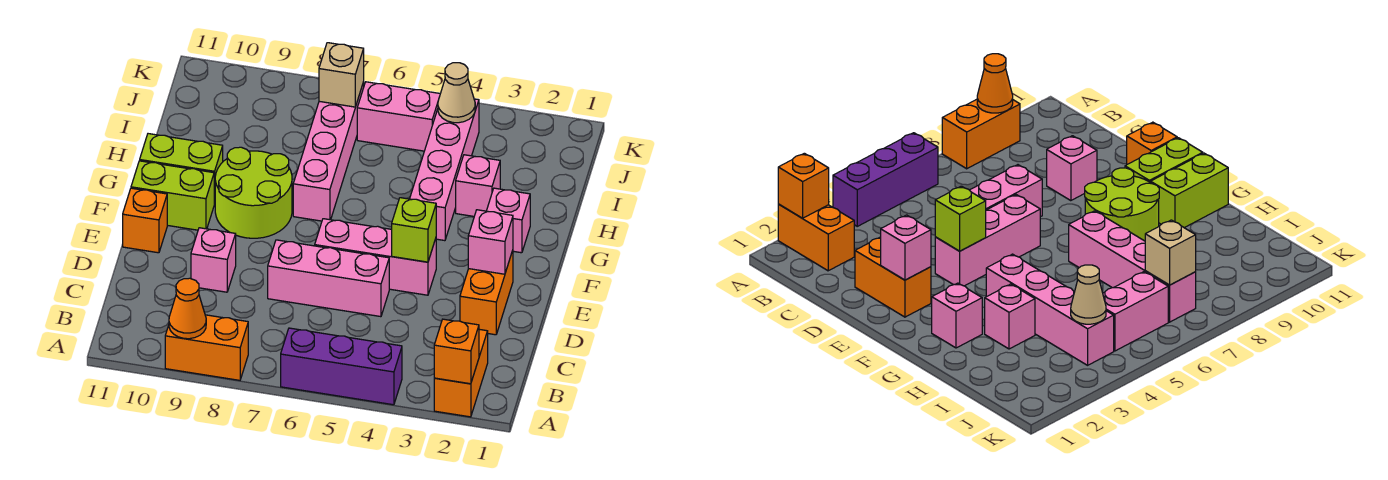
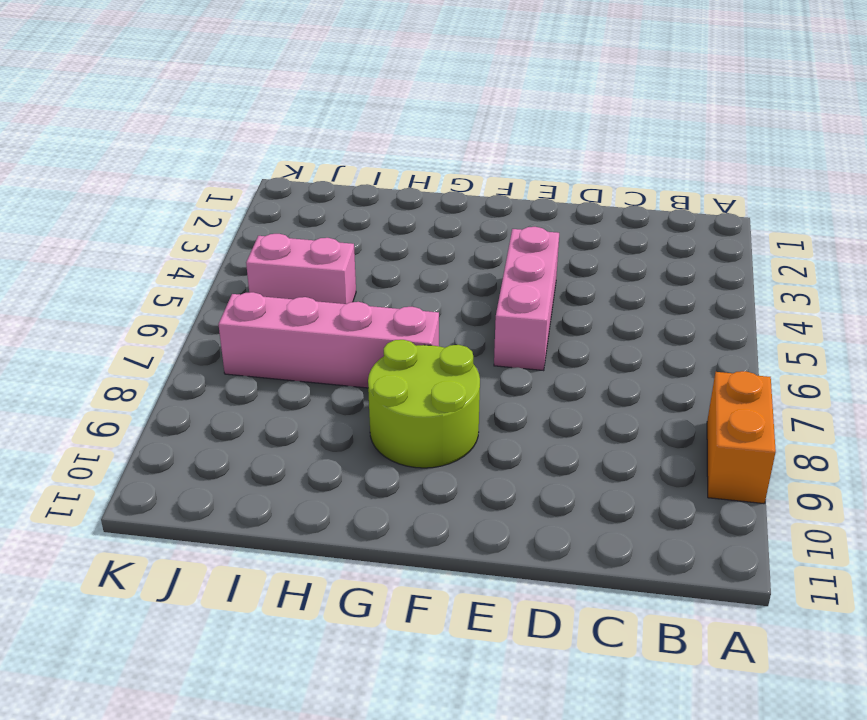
pink brick I5:J5 level 1 -> pink brick J5:J6 level 1
none -> orange brick A2:B2 level 1
none -> purple brick A4:A6 level 1
none -> orange brick D2:E2 level 1

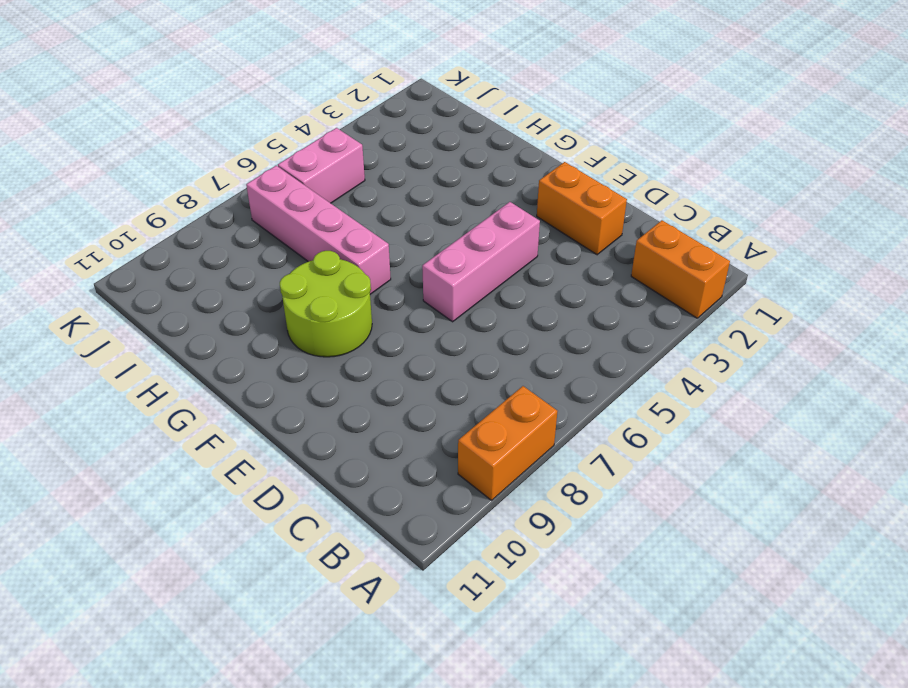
none -> purple brick A4:A6 level 1
none -> pink brick D5:D7 level 1
none -> pink brick D9 level 1

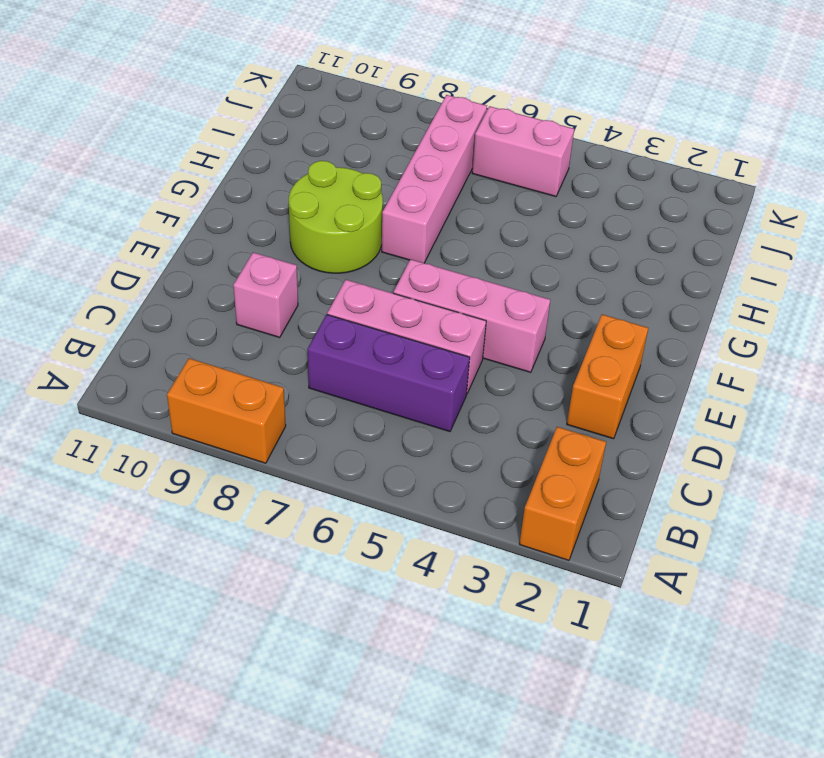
purple brick C5:C7 level 1 -> purple brick A4:A6 level 1
none -> orange brick E11 level 1
none -> lime brick F10:F11 level 1
none -> pink brick G2 level 1

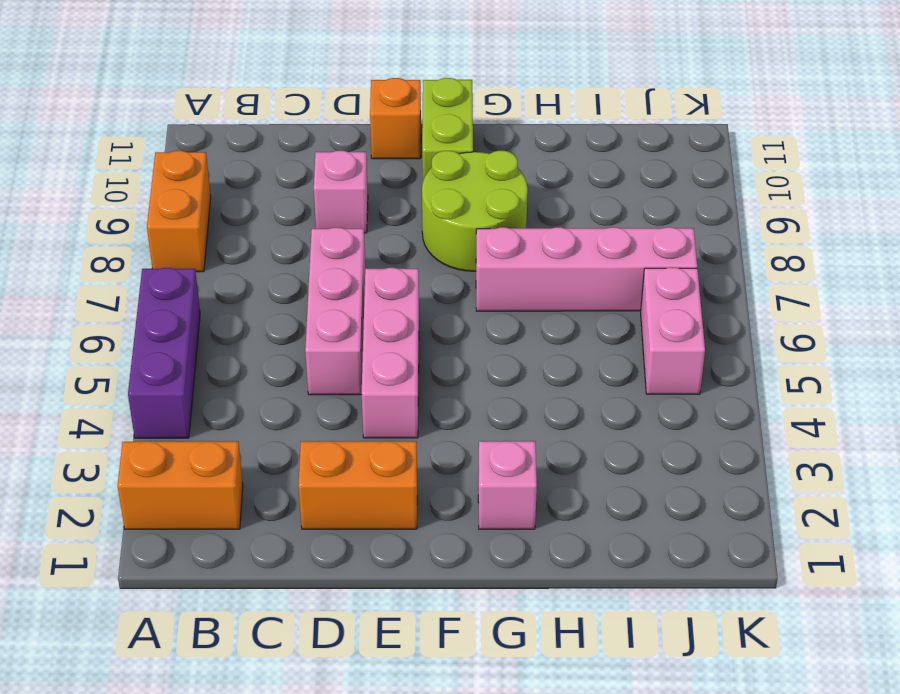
none -> pink brick G4:J4 level 1
none -> lime brick G10:G11 level 1
none -> pink brick H3 level 1

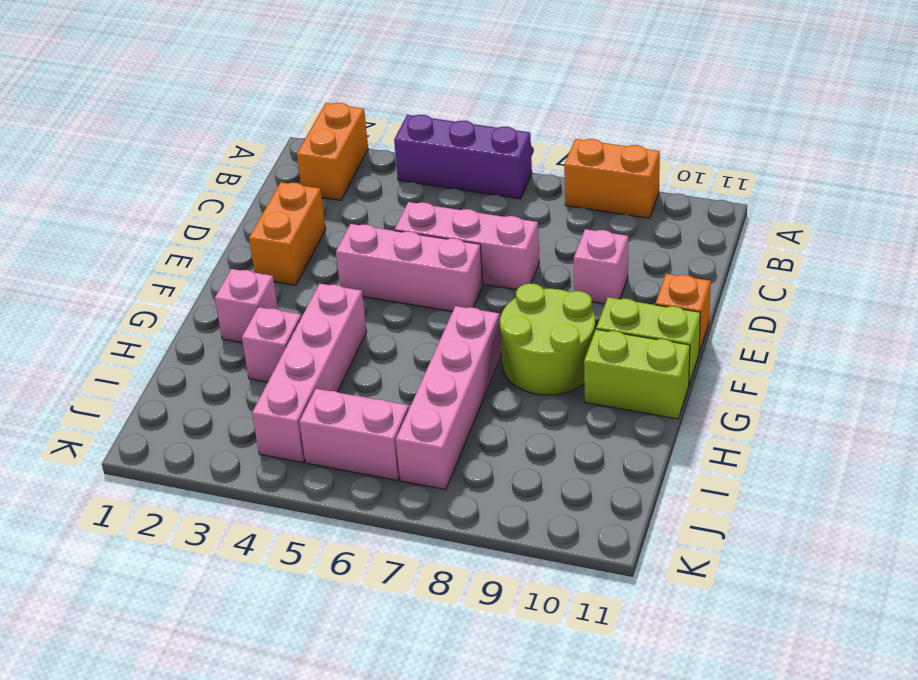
none -> orange brick A2 level 2
none -> orange cone A9 level 2
none -> pink brick E2 level 2

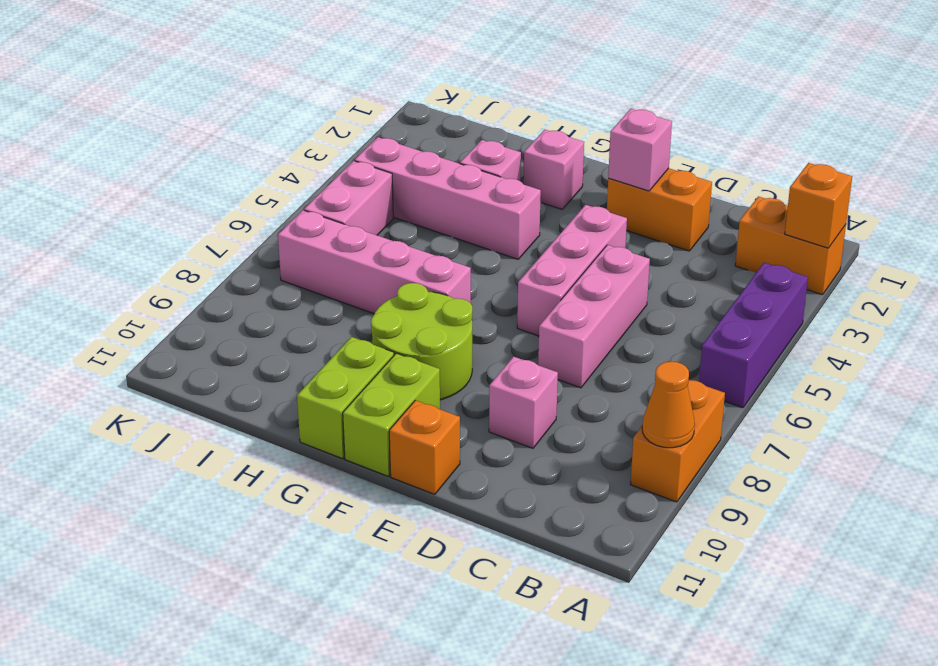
none -> lime brick E4 level 2
none -> tan cone J4 level 2
none -> tan brick J7 level 2

